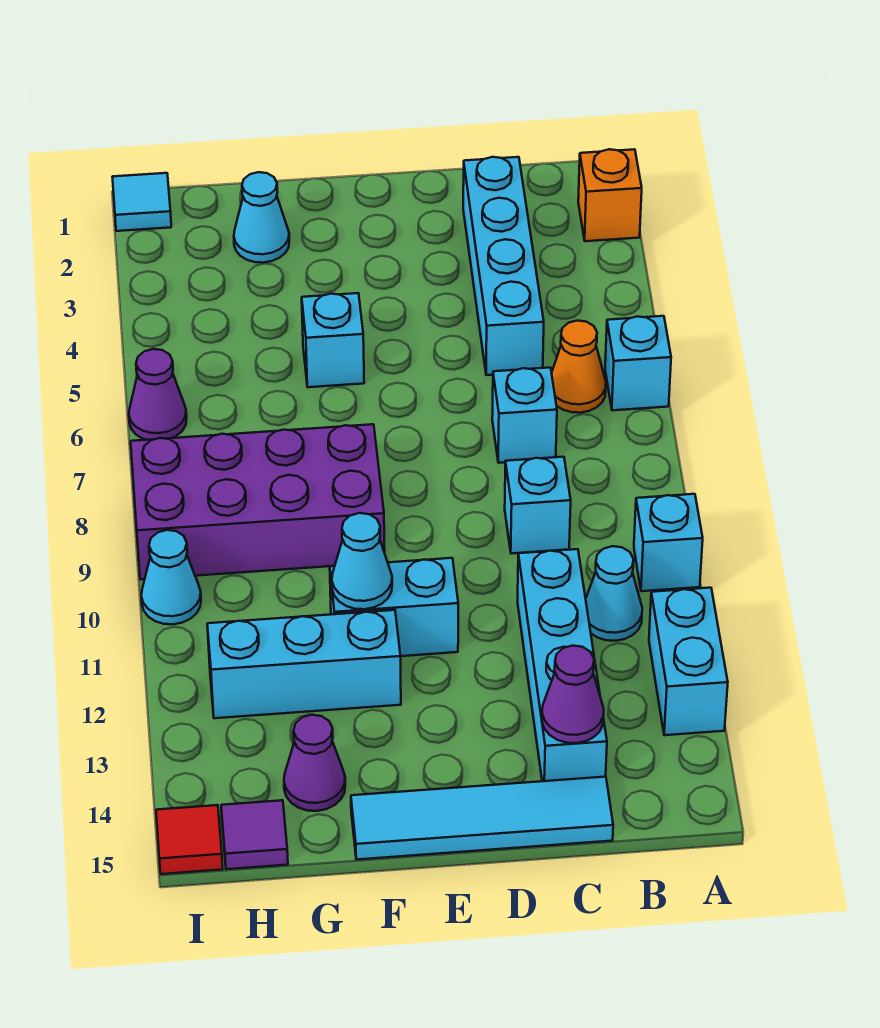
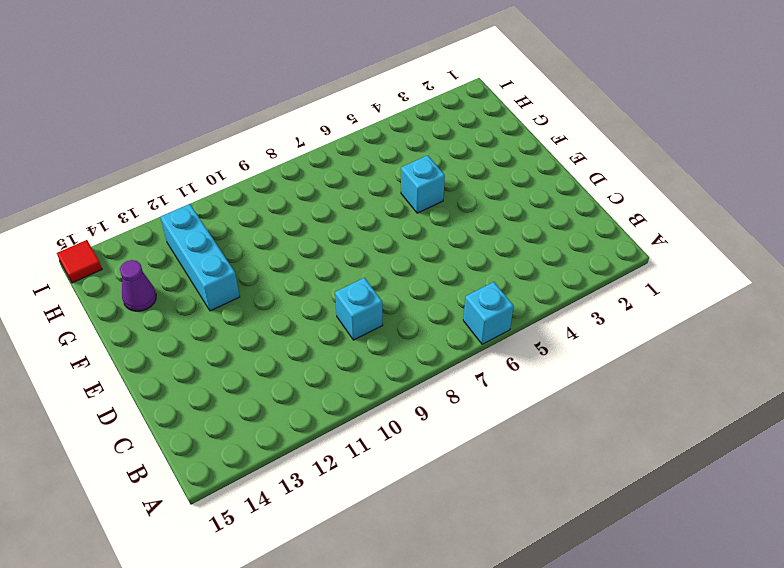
none -> orange brick A2 level 1
none -> cyan brick A10 level 1
none -> cyan brick A12:A13 level 1

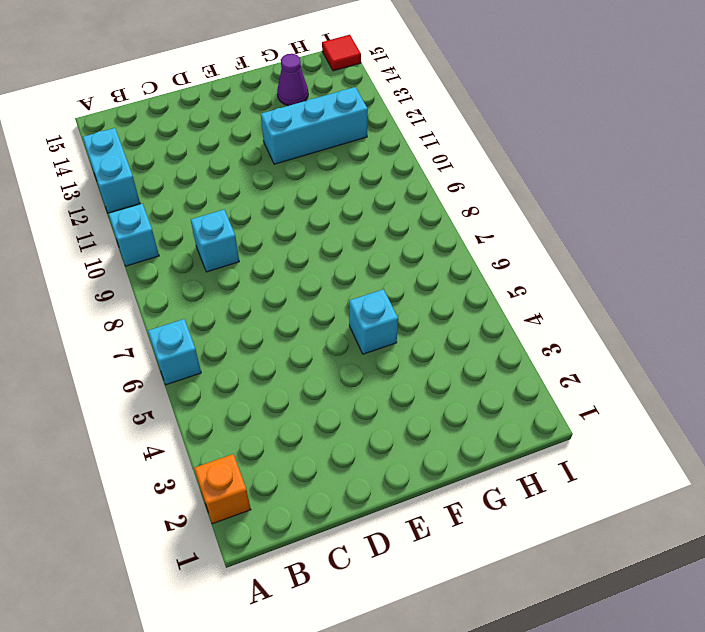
none -> orange cone B6 level 1
none -> cyan cone B11 level 1
none -> cyan brick C2:C5 level 1

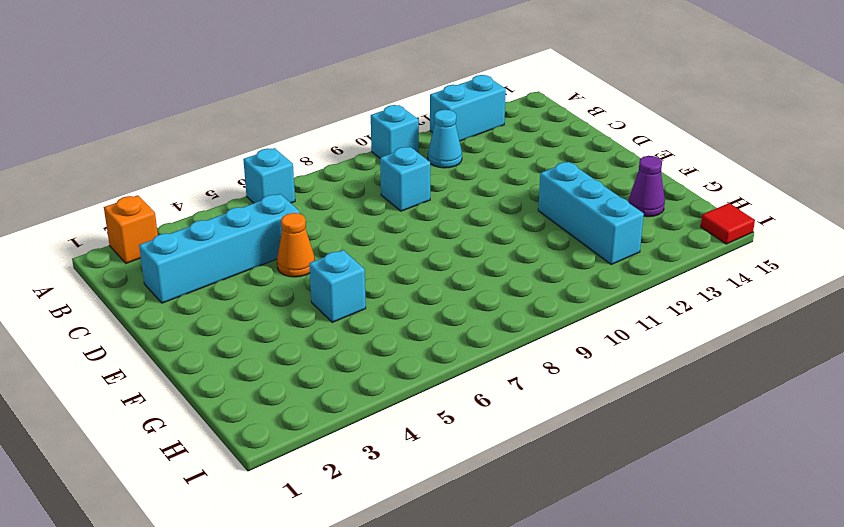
orange cone D5 level 1 -> orange cone B6 level 1
none -> cyan brick C7 level 1
none -> cyan brick C11:C14 level 1
none -> cyan tile C15:F15 level 1

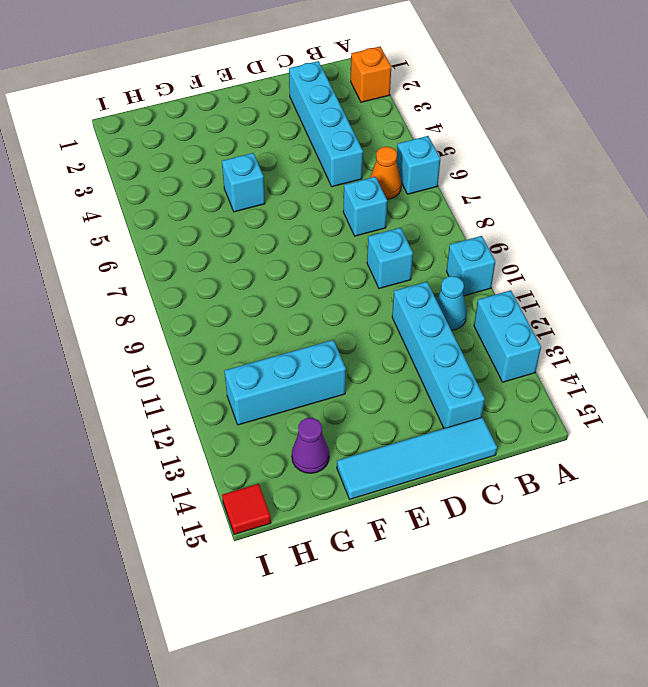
none -> cyan brick E11:F11 level 1
none -> purple brick F8:I9 level 1
none -> cyan cone G2 level 1

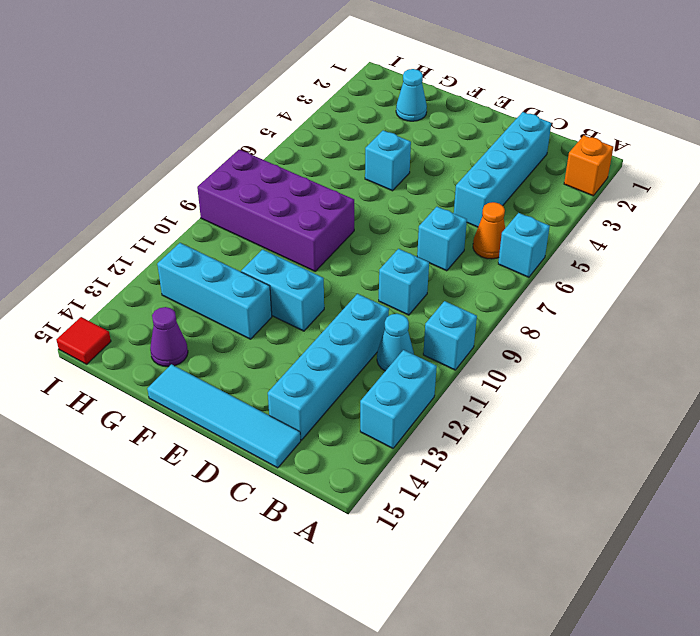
none -> purple tile H15 level 1
none -> cyan tile I1 level 1
none -> purple cone I6 level 1

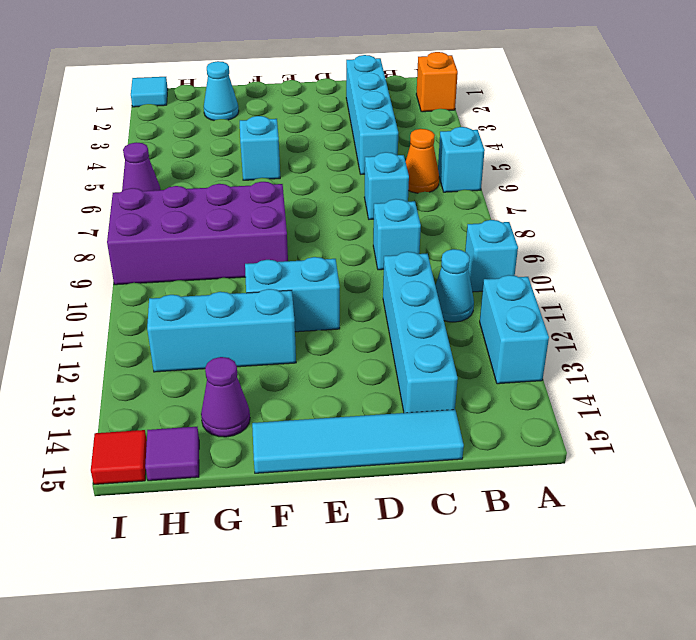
none -> cyan cone I10 level 1
none -> purple cone C14 level 2
none -> cyan cone F11 level 2

